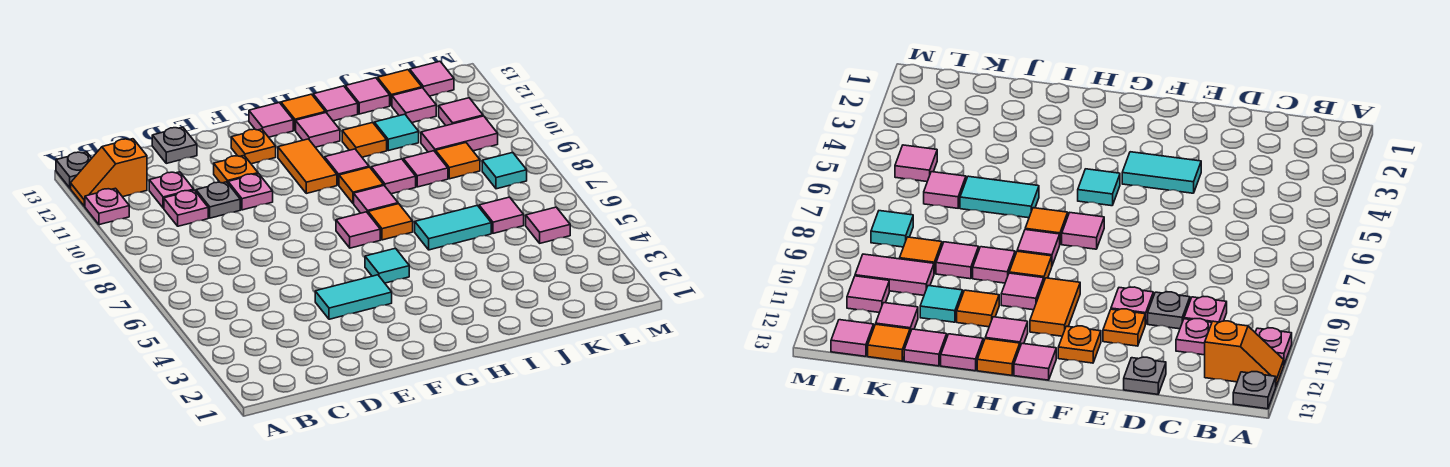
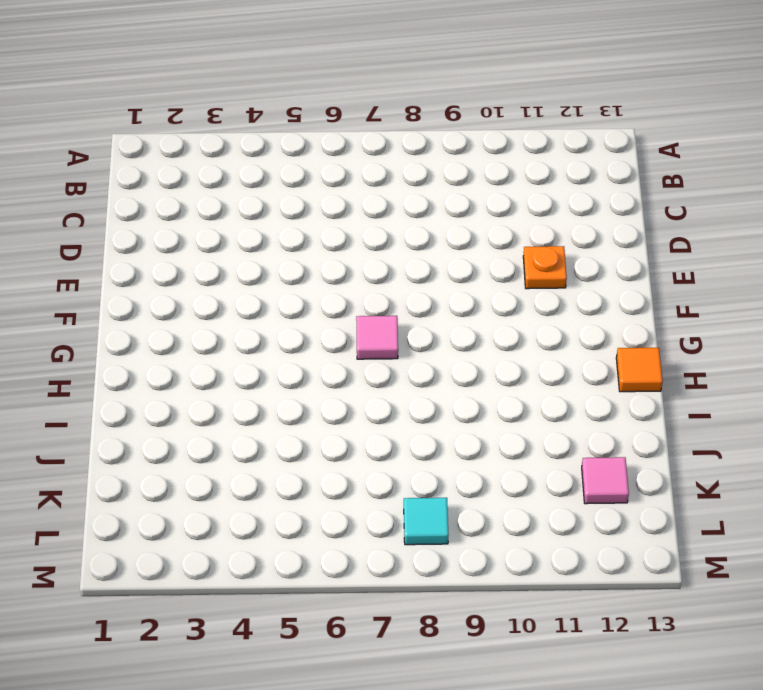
none -> pink plate A11 level 1
none -> orange slope A12:B12 level 1 top B
none -> grey plate A13 level 1
none -> pink plate C10 level 1

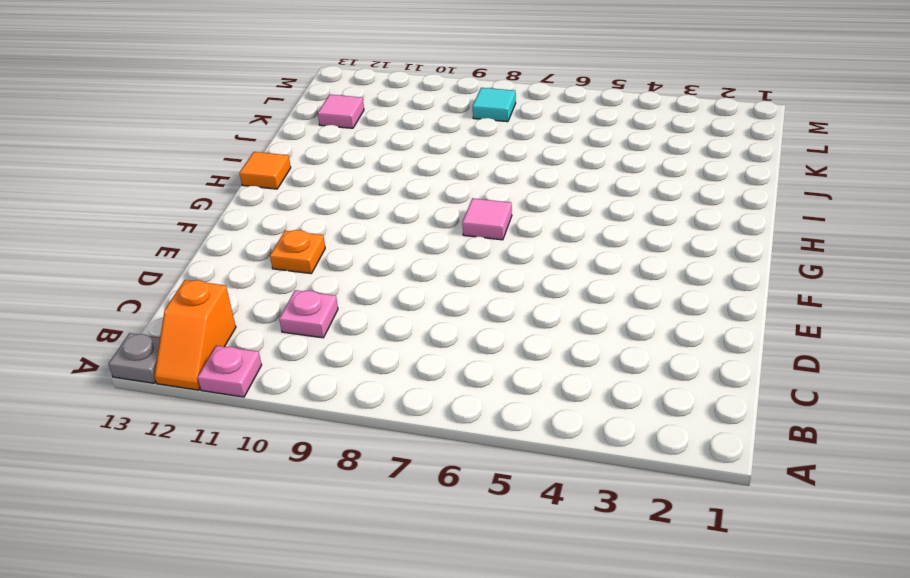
none -> pink plate C11 level 1
none -> grey plate D10 level 1
none -> grey plate D13 level 1
none -> cyan tile E4:F4 level 1

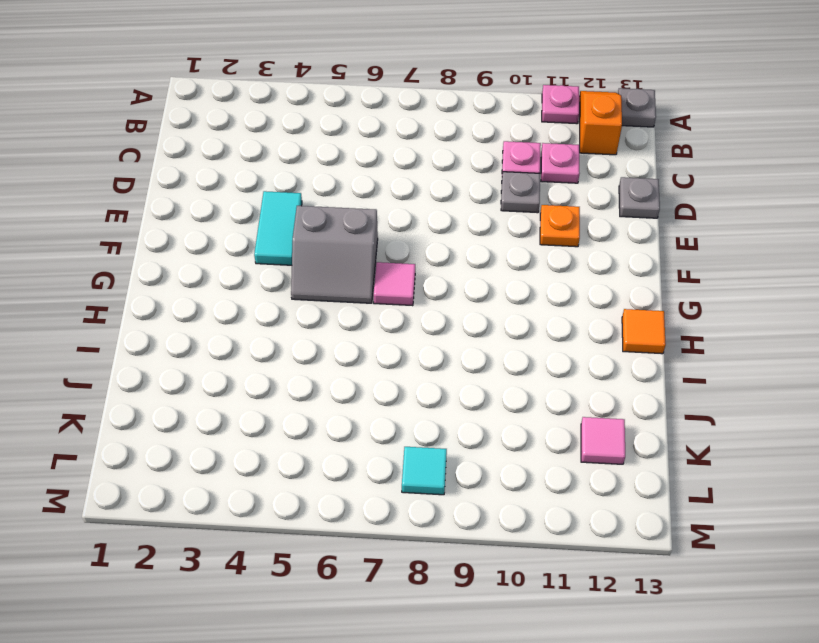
grey slope F5:G6 level 1 top F -> cyan tile G5 level 1
none -> pink plate E10 level 1
none -> orange plate F12 level 1
none -> orange tile G10:G11 level 1
none -> pink tile G13 level 1

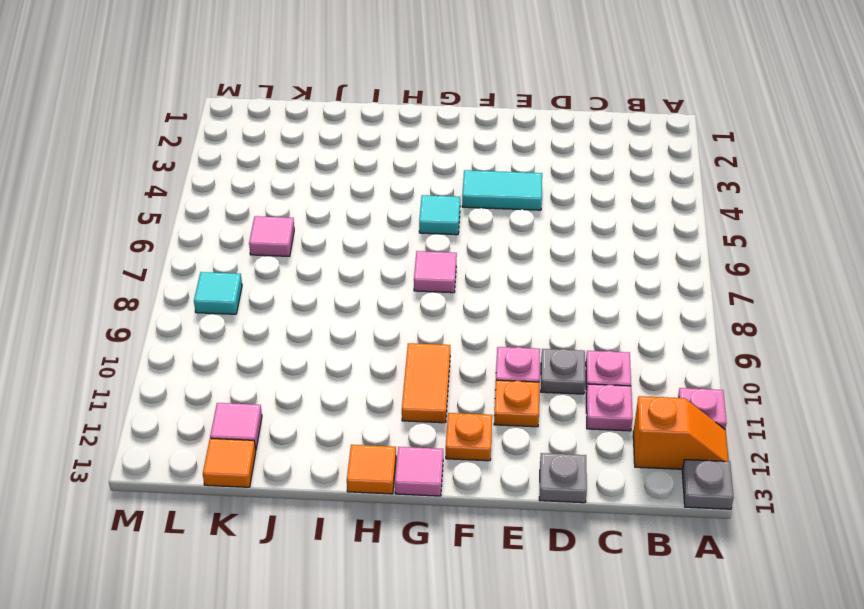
none -> orange tile H7 level 1
none -> pink tile H8 level 1
none -> orange tile H9 level 1
none -> pink tile H10 level 1

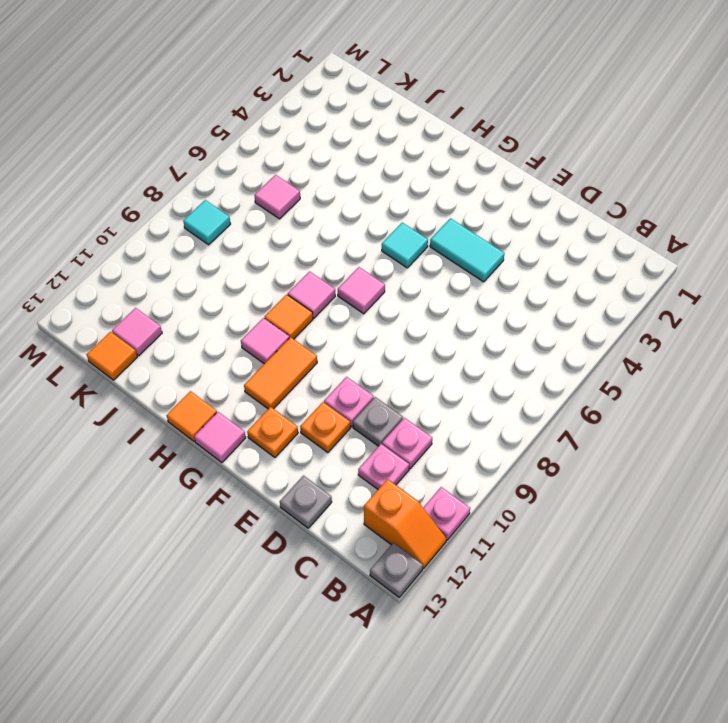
none -> orange tile H7 level 1
none -> pink tile H12 level 1
none -> cyan tile I6:J6 level 1
none -> pink tile I9 level 1

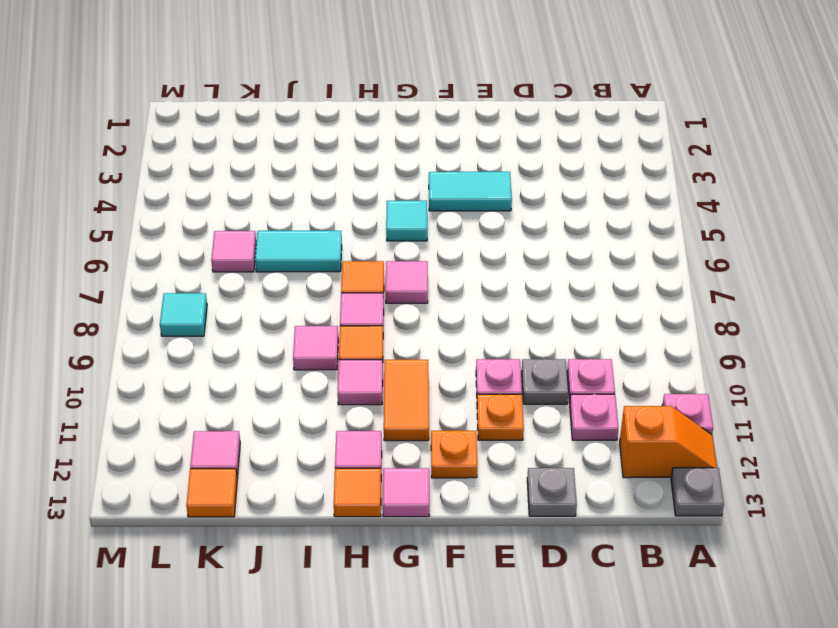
none -> orange tile I11 level 1
none -> pink tile I13 level 1
none -> pink tile J9 level 1
none -> cyan tile J11 level 1

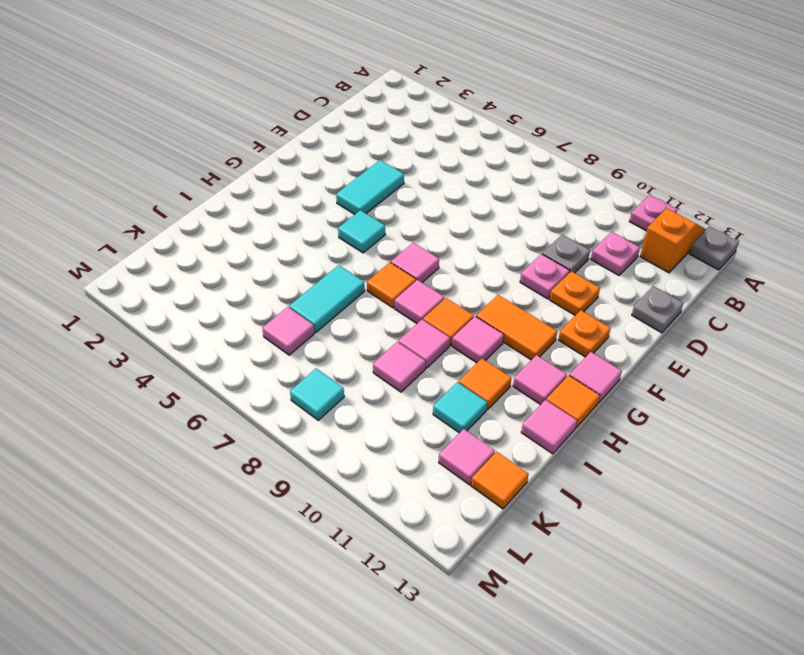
none -> pink plate C10 level 1
none -> pink tile J13 level 1
none -> orange tile K9 level 1
none -> pink tile K10:L10 level 1

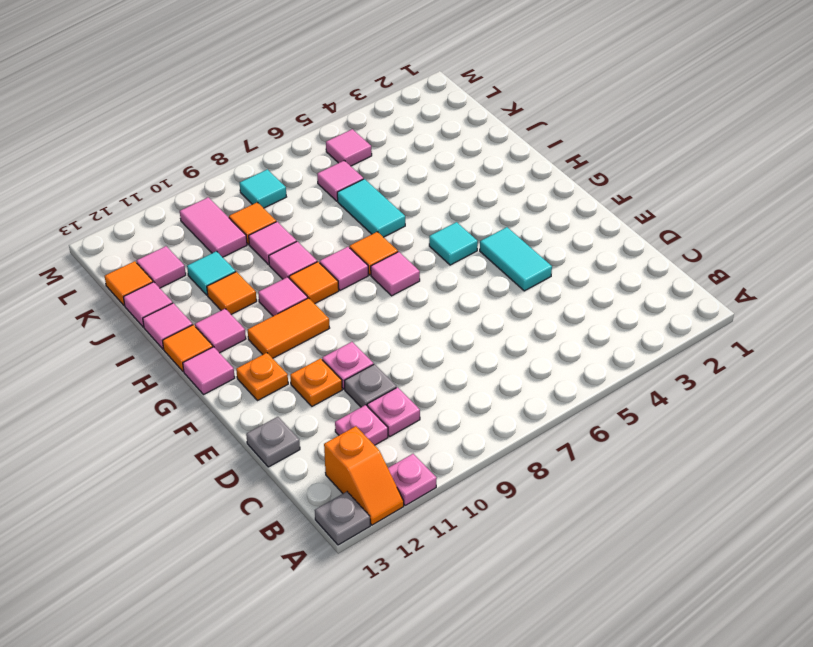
none -> pink tile L11 level 1
none -> pink tile L13 level 1

